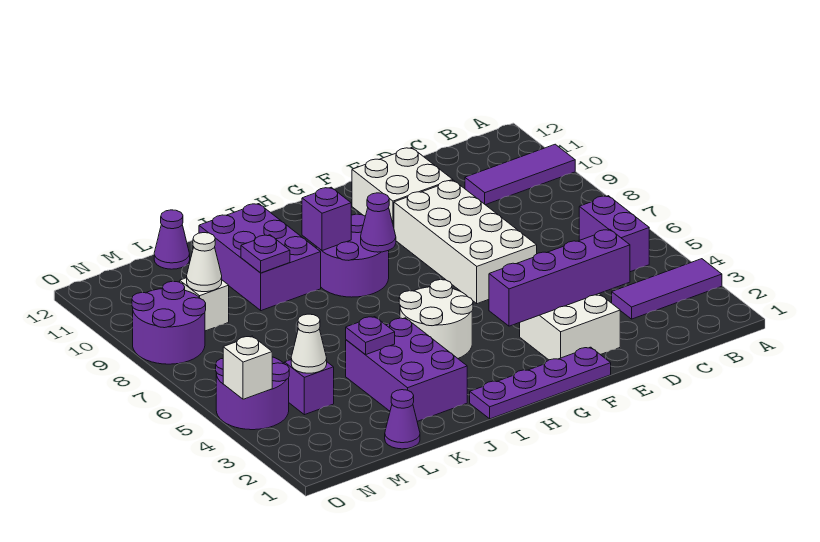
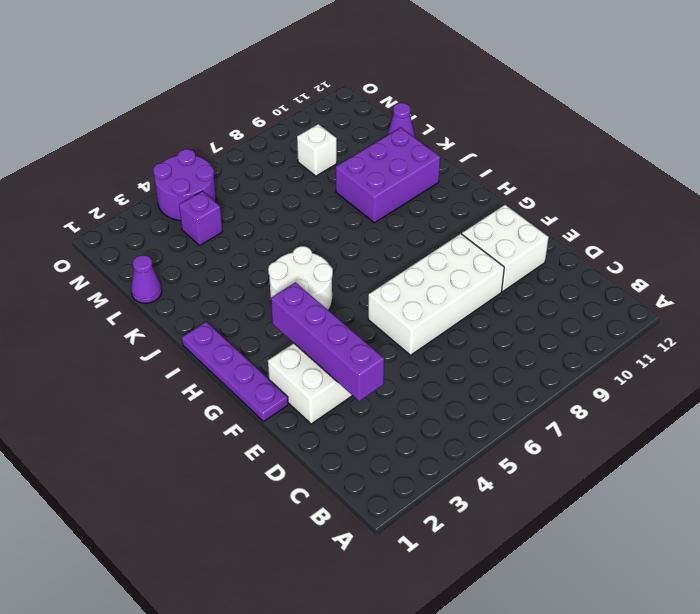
none -> purple tile A3:C3 level 1
none -> purple tile A10:C10 level 1
none -> purple brick B5:B6 level 1

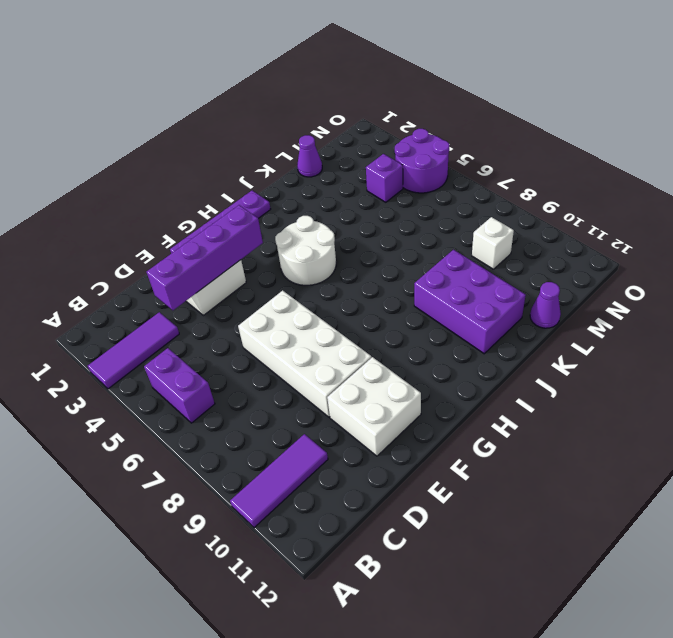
none -> purple round brick H8:I9 level 1
none -> purple brick J2:K4 level 1
none -> purple round brick N8:O9 level 1

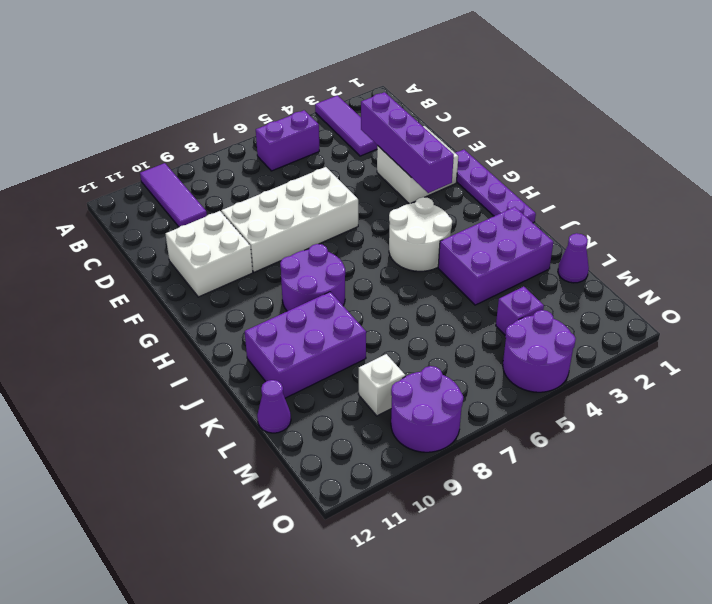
none -> purple cone H8 level 2
none -> purple brick I9 level 2
none -> purple plate K4 level 2

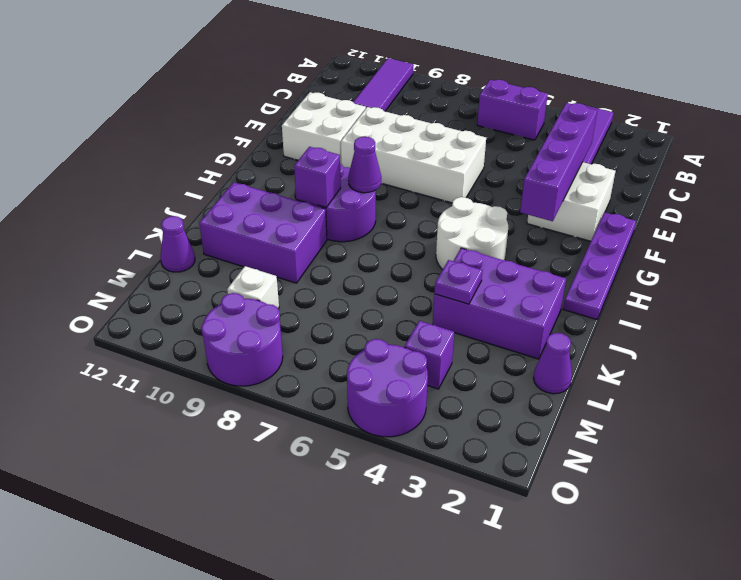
none -> purple plate K9 level 2
none -> white cone M4 level 2
none -> white cone M9 level 2

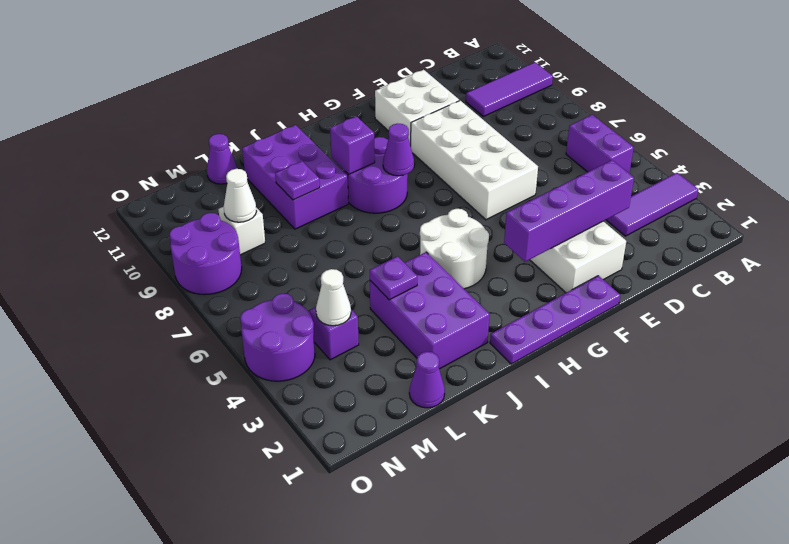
none -> white brick O4 level 2

